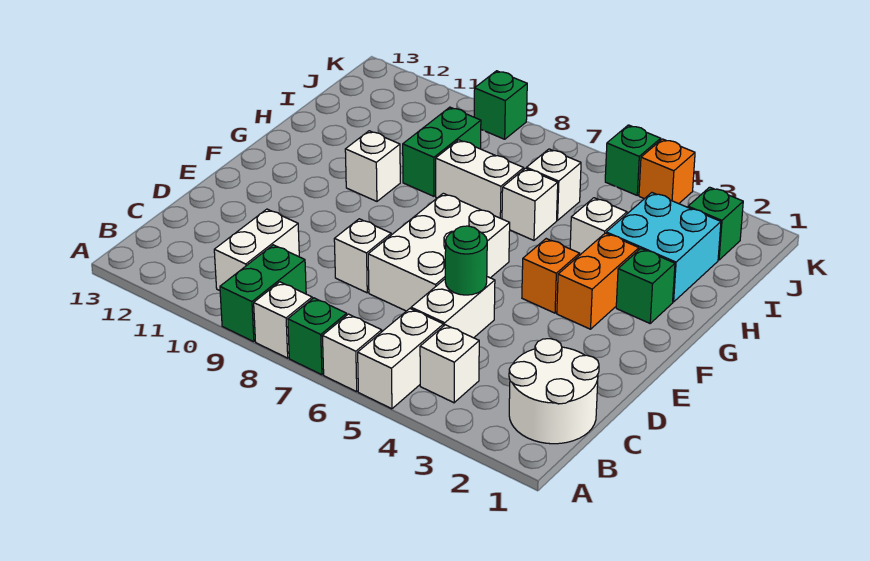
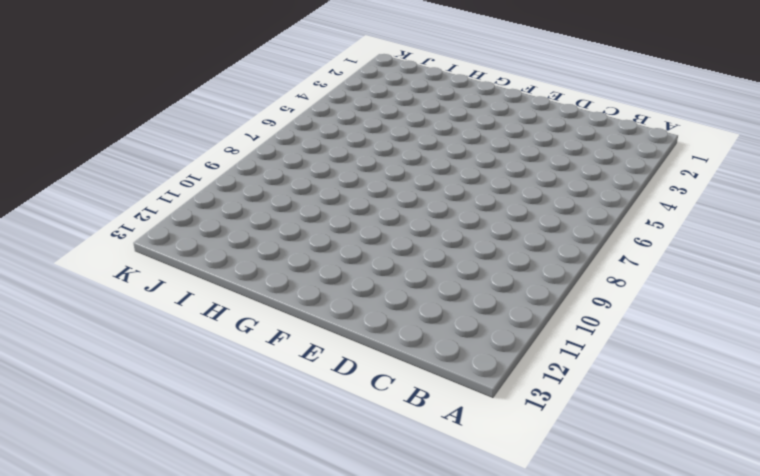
none -> white brick A5:B5 level 1
none -> white brick A6 level 1
none -> green brick A7 level 1

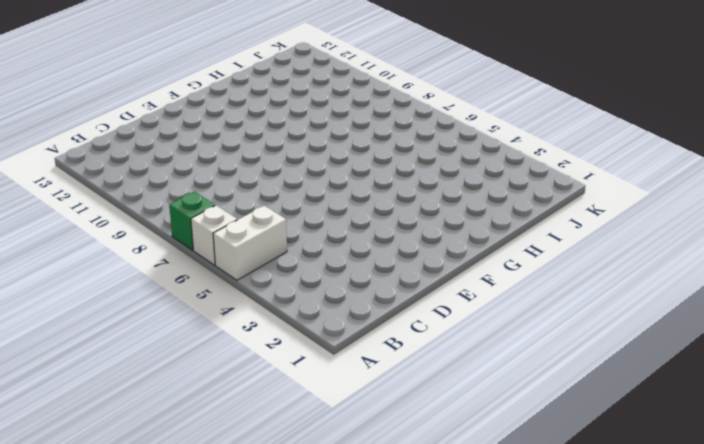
none -> white brick A8 level 1
none -> green brick A9:B9 level 1
none -> white round brick B1:C2 level 1

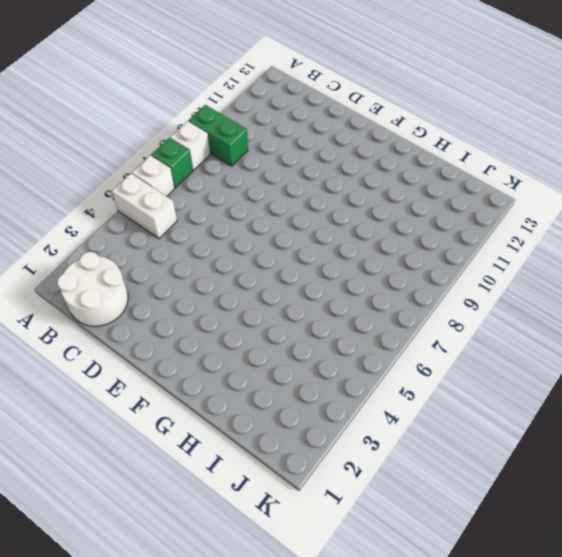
none -> white brick B4 level 1
none -> white brick B10:C10 level 1
none -> white brick C5:D5 level 1

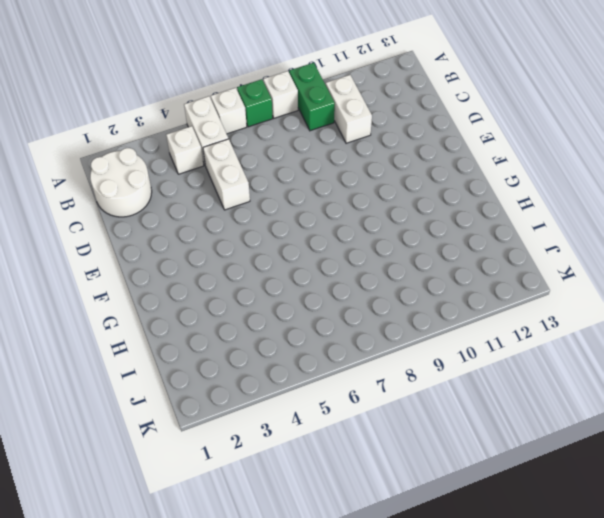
none -> white brick D6:F7 level 1
none -> white brick D8 level 1
none -> orange brick F3:G3 level 1

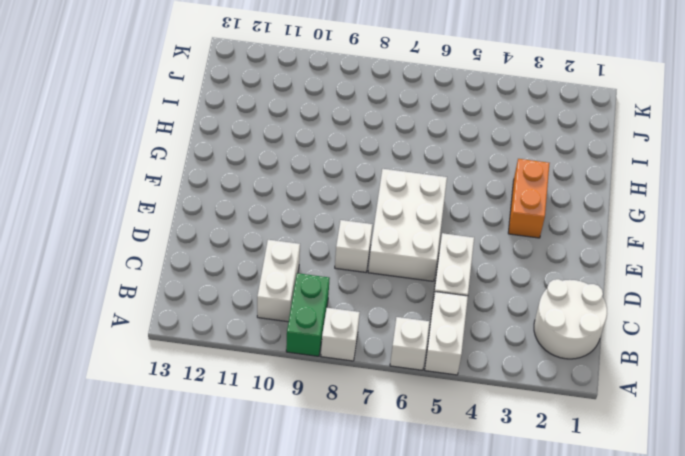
none -> green brick A7 level 1
none -> white brick B4 level 1
none -> orange brick F4 level 1

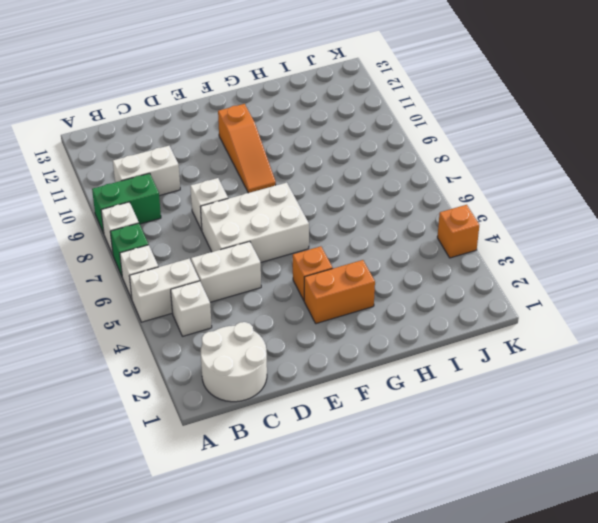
orange slope F9:F11 level 1 top 11 -> none
none -> green brick G2 level 1
none -> white brick G10 level 1
none -> cyan brick H2:I3 level 1

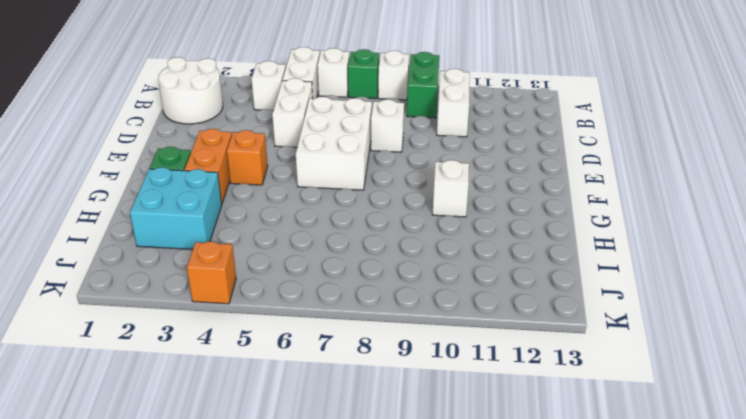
none -> white brick H4 level 1
none -> white brick H6 level 1
none -> white brick H7:H8 level 1

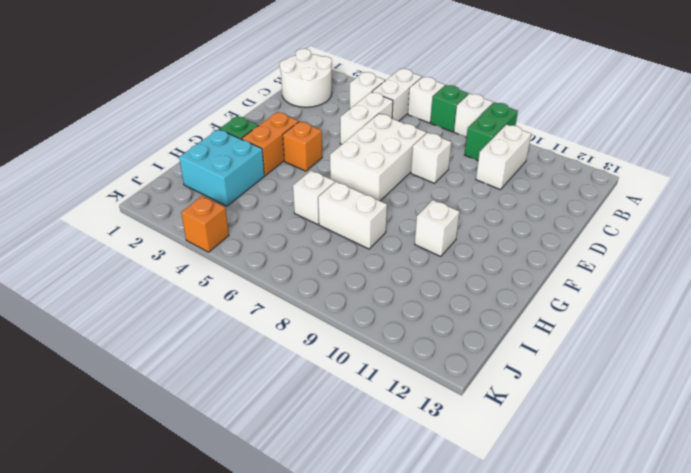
none -> white brick H4 level 1
none -> green brick H9:I9 level 1
none -> white brick I6 level 1

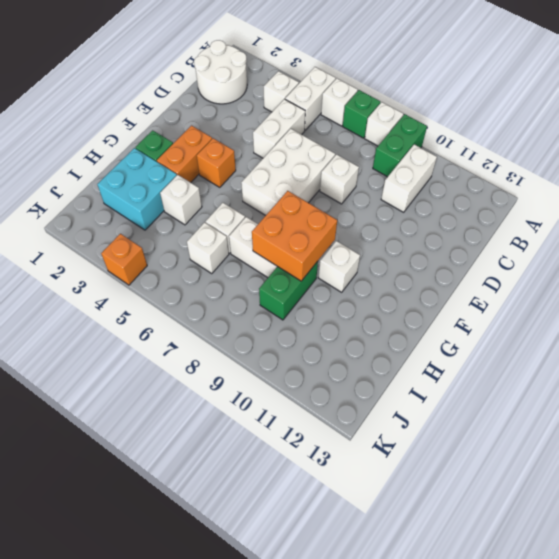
orange brick G8:H9 level 2 -> none
none -> green brick J2 level 1
none -> green brick K5 level 1
none -> green brick K9 level 1

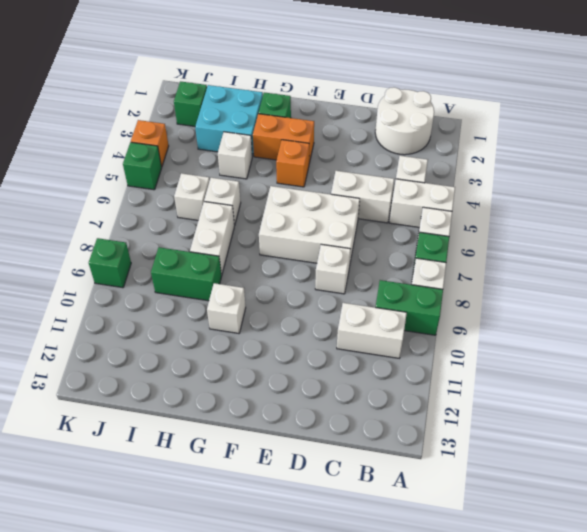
none -> green round brick D5 level 2

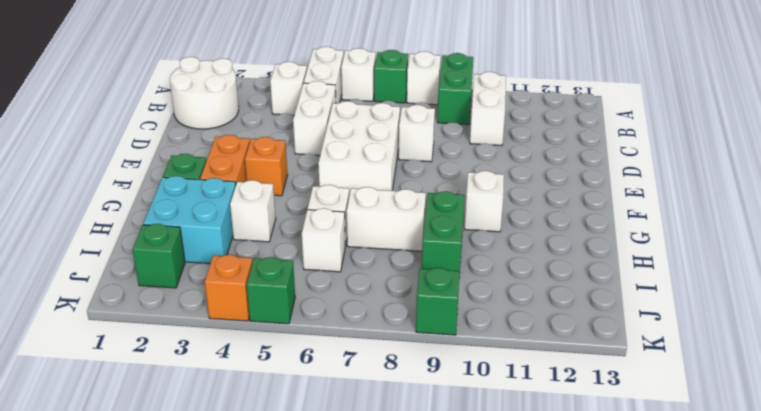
none -> green round brick D5 level 2

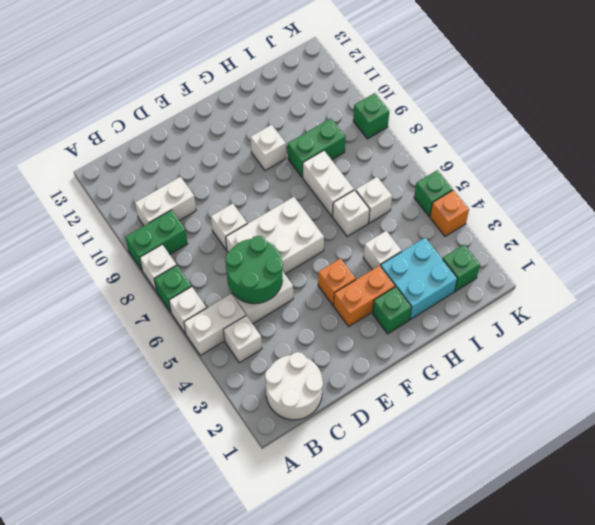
green round brick C5:D6 level 2 -> green round brick D5 level 2

